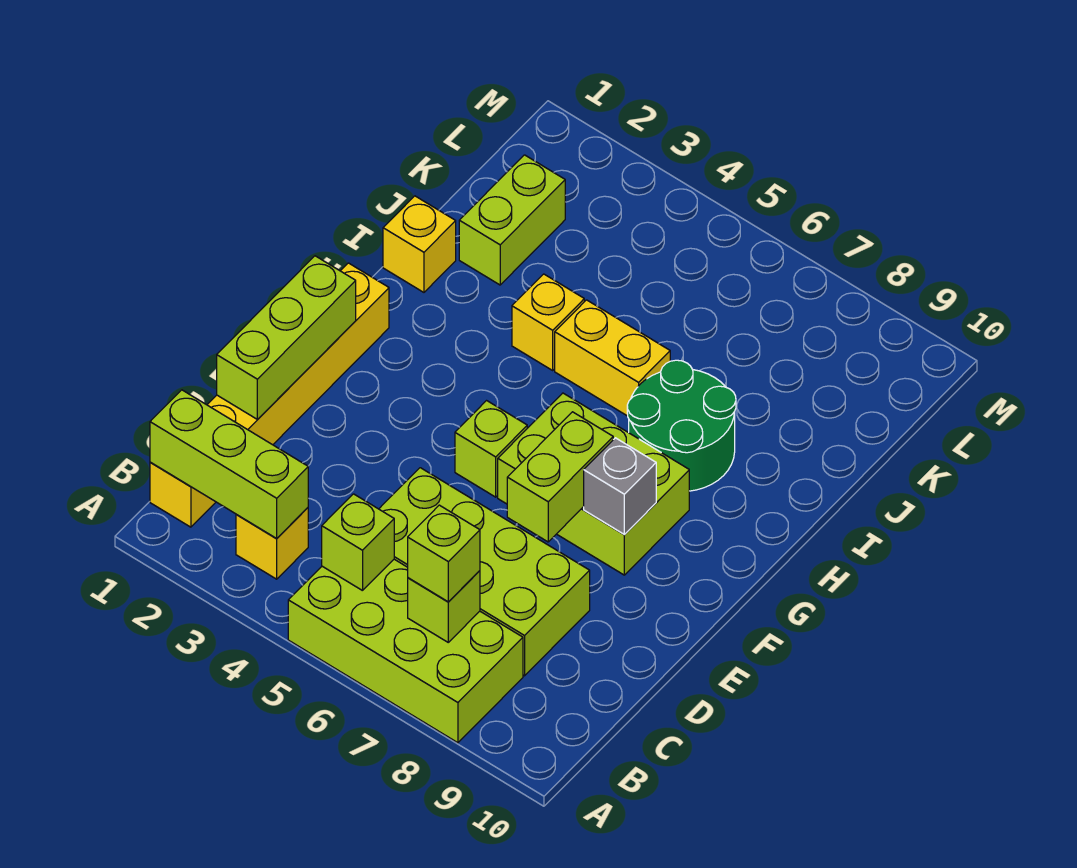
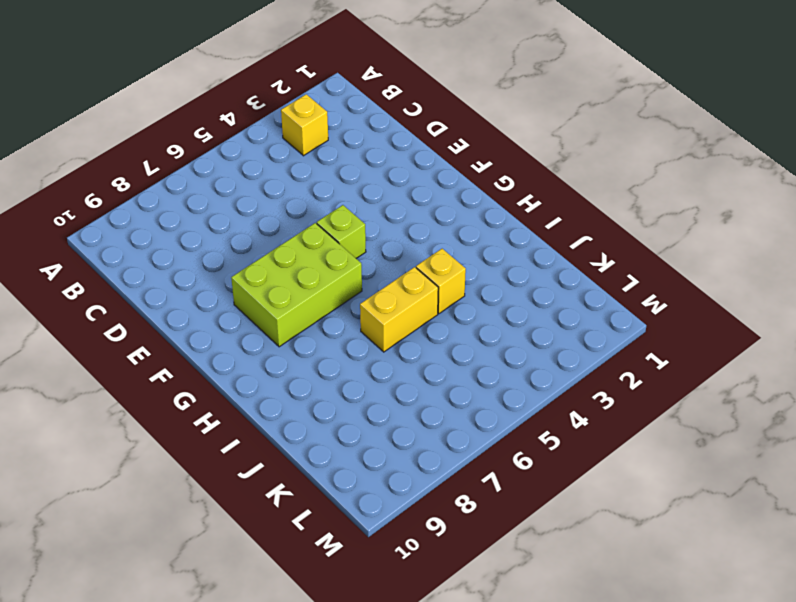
none -> lime brick A5:B8 level 1
none -> yellow brick B1:G1 level 1
none -> lime brick C5:D8 level 1

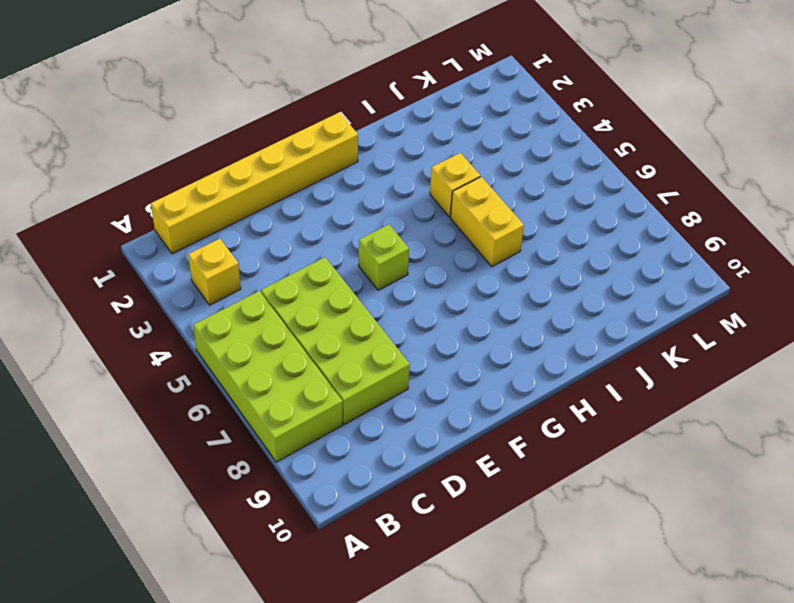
none -> lime brick F6:G8 level 1
none -> green round brick H7:I8 level 1
none -> yellow brick I1 level 1

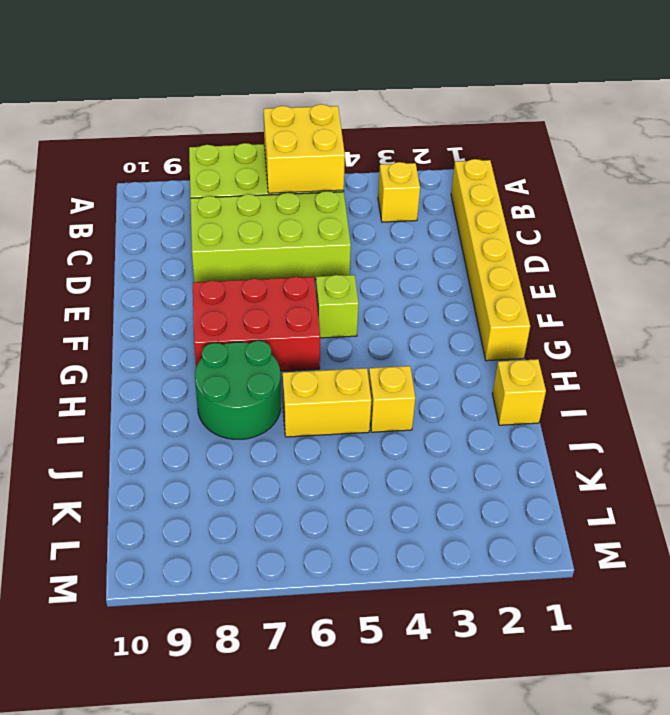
yellow brick A5:B6 level 2 -> lime brick B5 level 2
red brick F6:G8 level 1 -> lime brick F6:G8 level 1
none -> lime brick J2:K2 level 1
none -> lime brick B1:B3 level 2
none -> lime brick B7 level 2

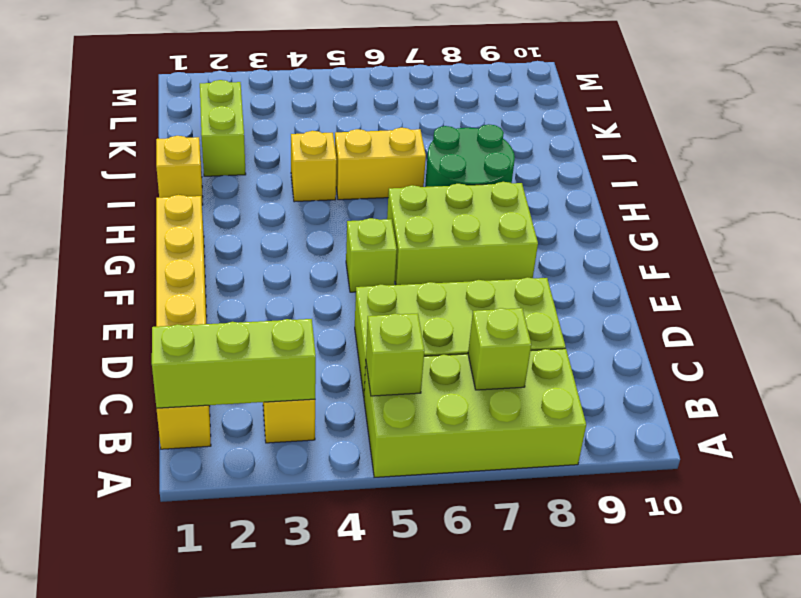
none -> lime brick D1:F1 level 2
none -> lime brick E7:F7 level 2
none -> grey brick F8 level 2

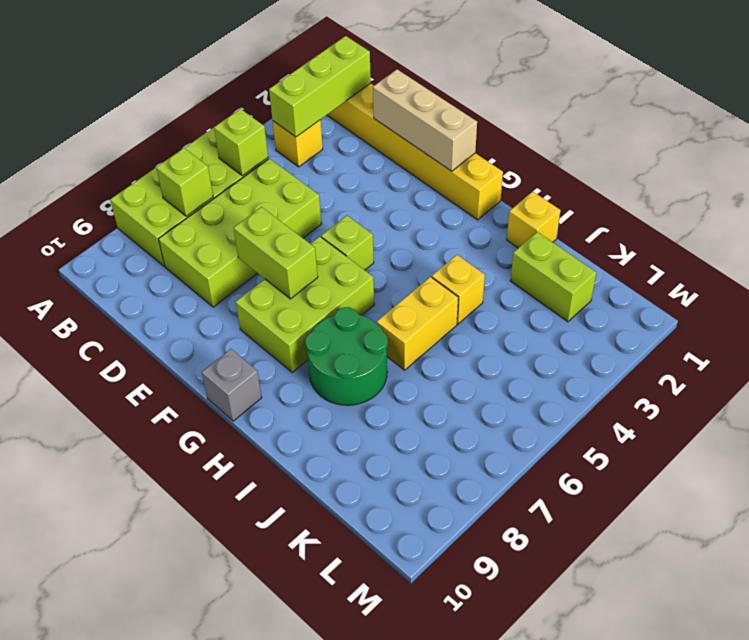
tan brick D1:F1 level 2 -> lime brick D1:F1 level 2
grey brick G10 level 1 -> grey brick F8 level 2
none -> lime brick B7 level 3

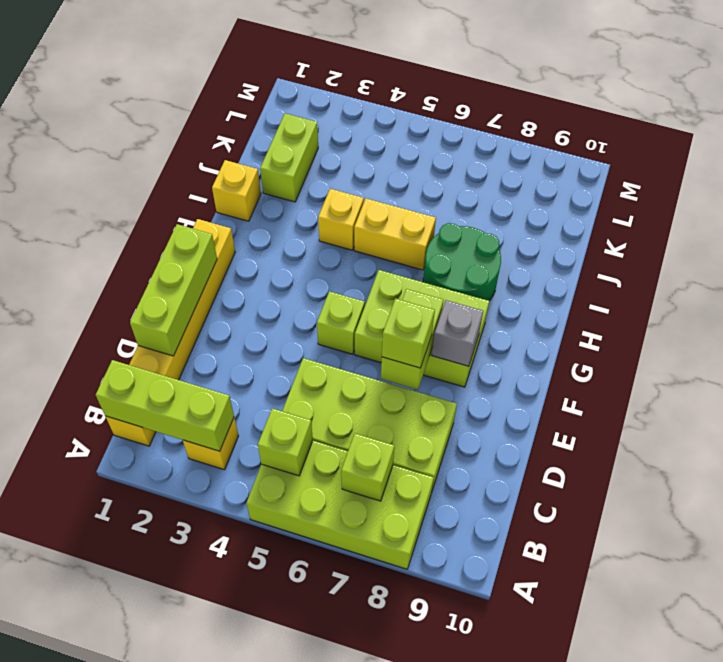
lime brick E7 level 3 -> lime brick B7 level 3

